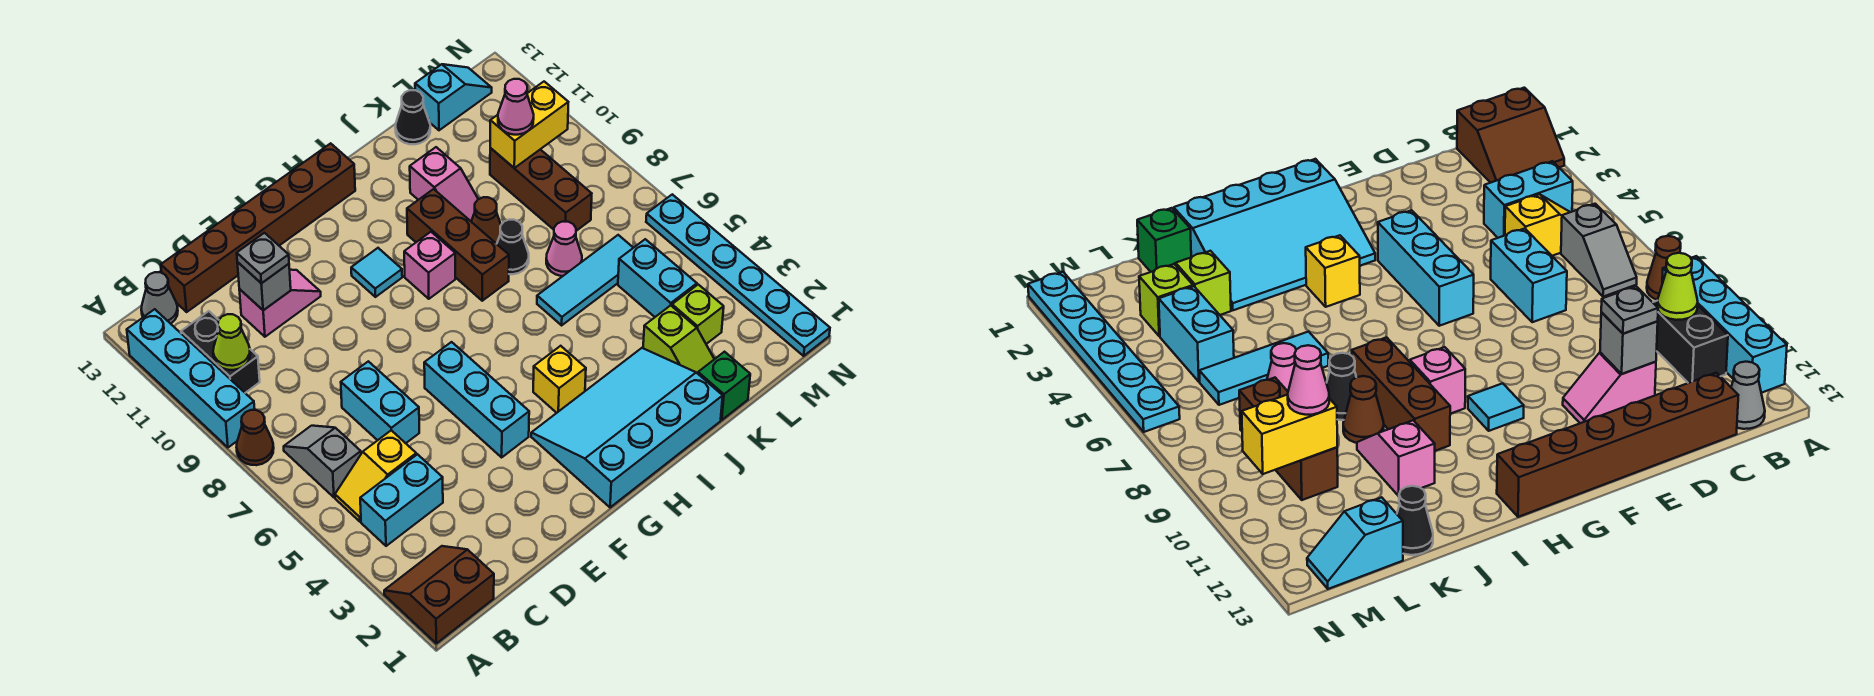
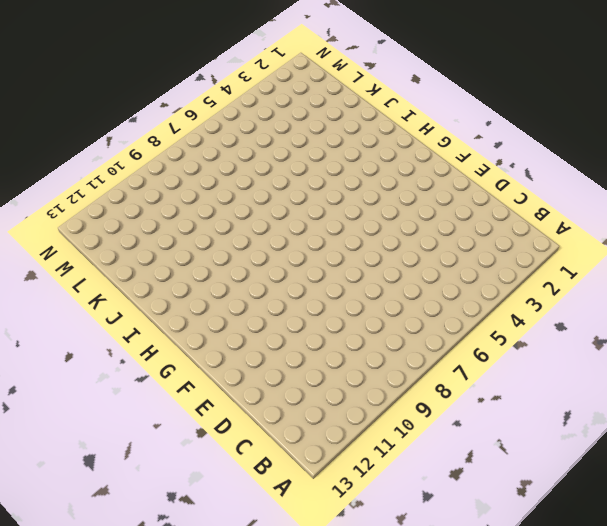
none -> brown slope A1:B2 level 1 top 1
none -> brown cone A8 level 1
none -> cyan brick A9:A12 level 1
none -> cyan brick B4:C4 level 1

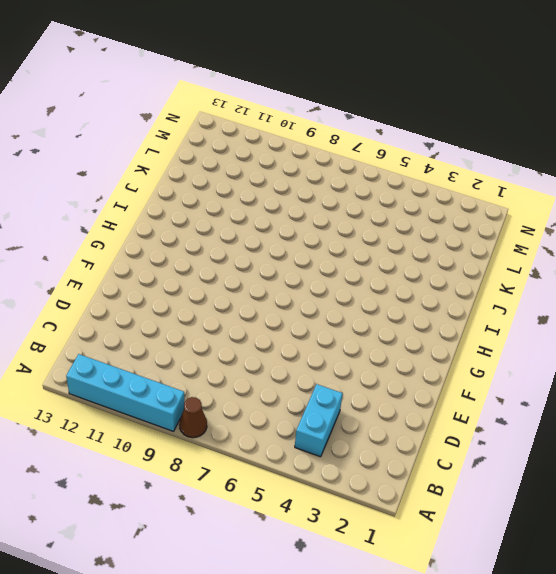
none -> brown slope A1:B2 level 1 top 1
none -> yellow slope B5:C5 level 1 top C
none -> grey slope B6:B7 level 1 top 6
none -> black brick B10:B11 level 1

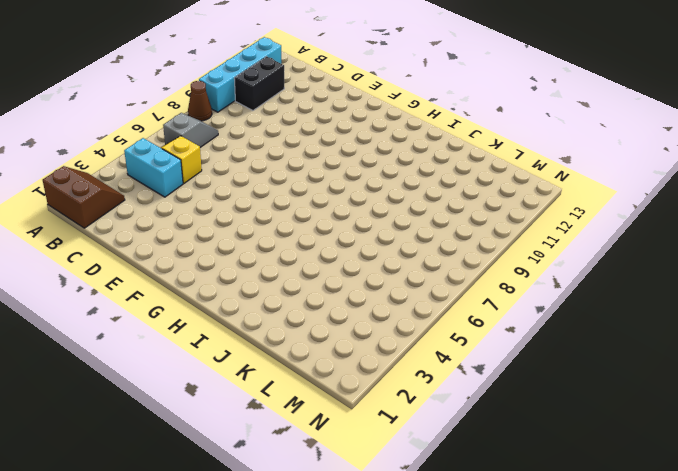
none -> grey cone B13 level 1
none -> brown brick C13:H13 level 1
none -> cyan brick D6:D7 level 1
none -> pink slope D11:E11 level 1 top D

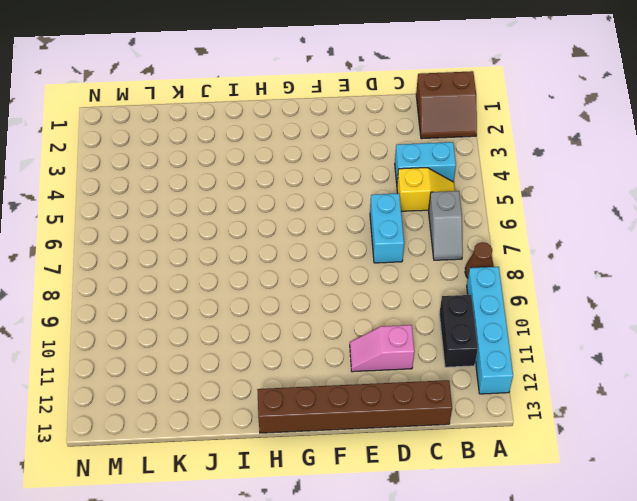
none -> grey cone B13 level 1
none -> cyan brick F4:F6 level 1
none -> cyan slope G1:J3 level 1 top 1
none -> cyan tile G10 level 1

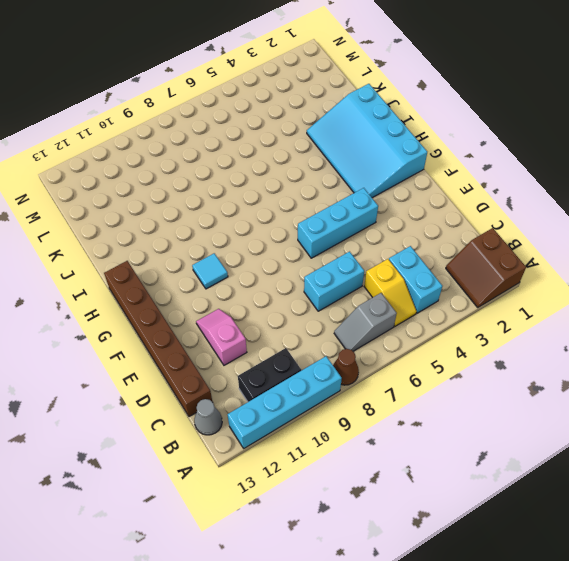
none -> yellow brick H4 level 1
none -> pink brick H9 level 1
none -> brown brick I8:I10 level 1
none -> cyan tile J6:L6 level 1

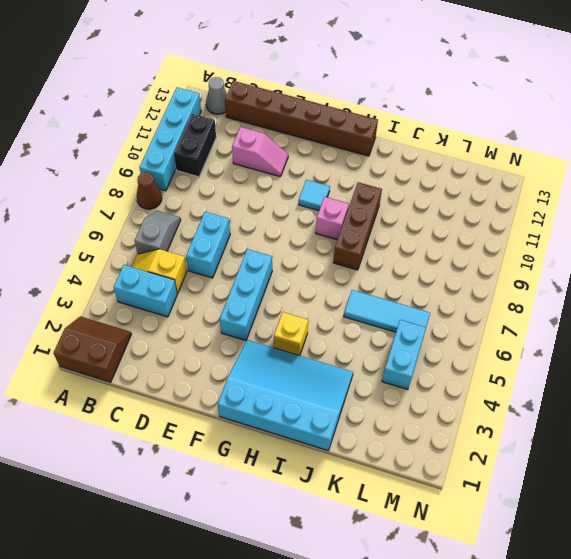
none -> black cone J8 level 1
none -> brown cone J9 level 1
none -> pink slope J10:J11 level 1 top 11
none -> green brick K1 level 1

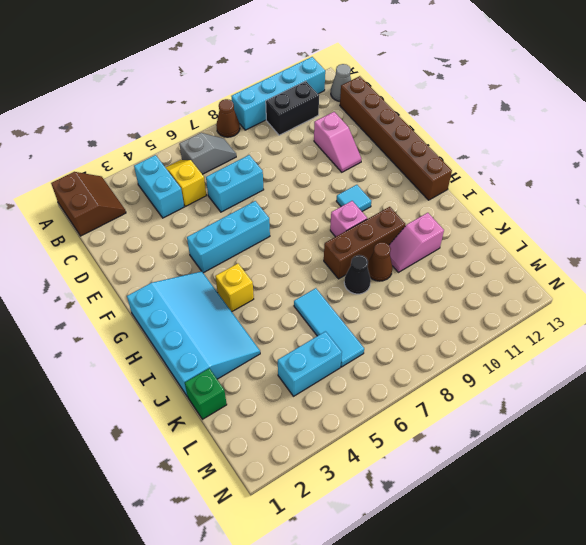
none -> lime slope K2:K3 level 1 top 3
none -> pink cone K7 level 1
none -> black cone K13 level 1
none -> lime brick L3 level 1

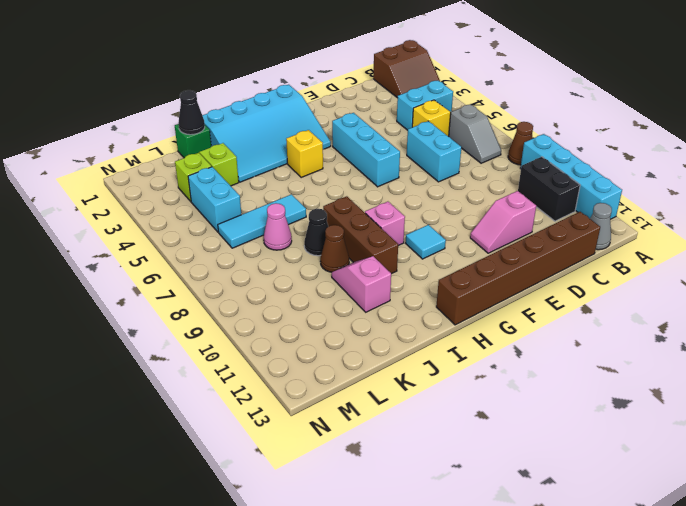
black cone K1 level 2 -> black cone K13 level 1
none -> brown brick L8:L10 level 1
none -> cyan slope L13:M13 level 1 top L
none -> cyan plate N1:N6 level 1
none -> lime cone B10 level 2

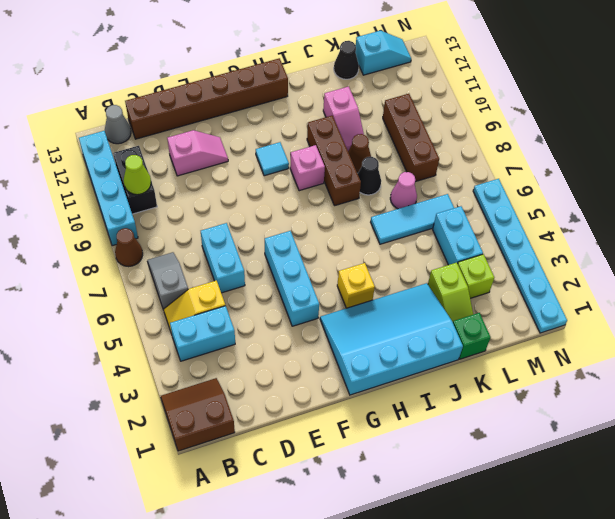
none -> grey brick D11 level 2
none -> yellow brick L10:M10 level 2
none -> grey plate D11 level 3
none -> pink cone L10 level 3

